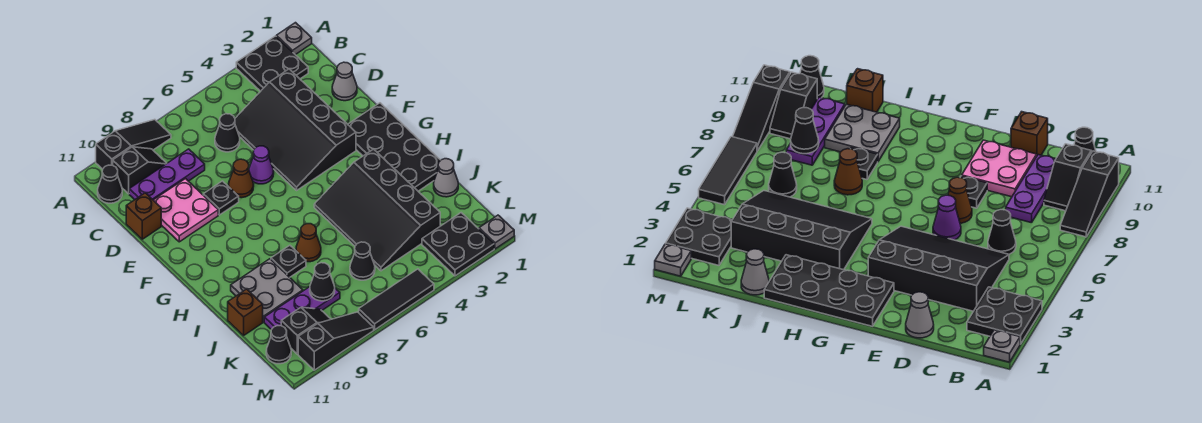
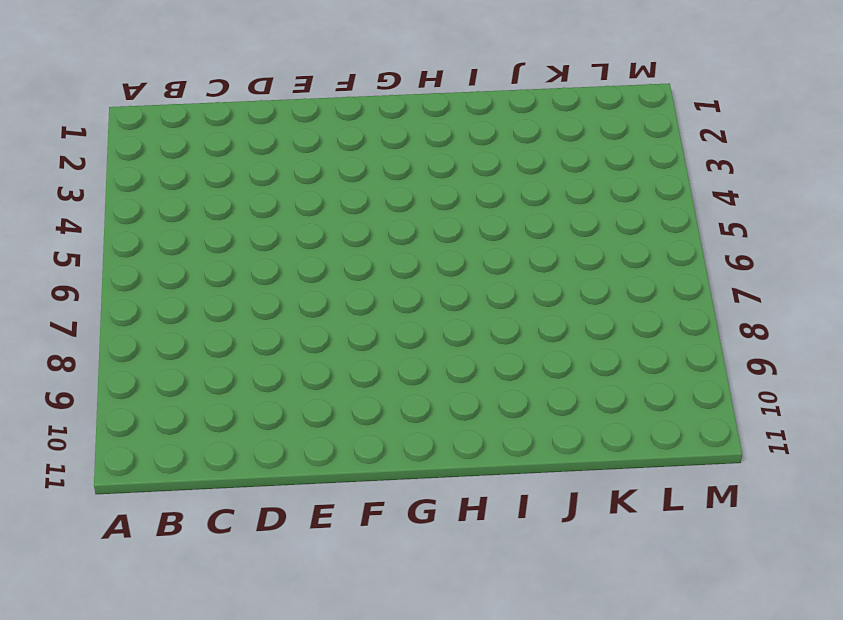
none -> grey plate A1 level 1
none -> black plate A2:B3 level 1
none -> black slope A8:A10 level 1 top 10
none -> black slope B9:B10 level 1 top 10

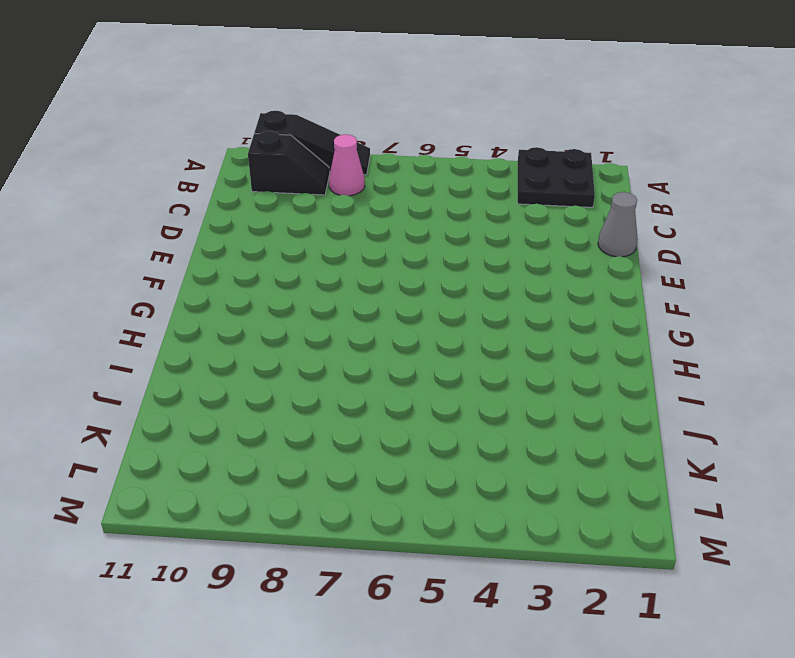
pink cone B8 level 1 -> none
none -> grey plate A1 level 1
none -> black cone B11 level 1
none -> black slope C3:F5 level 1 top 3
none -> black cone C6 level 1

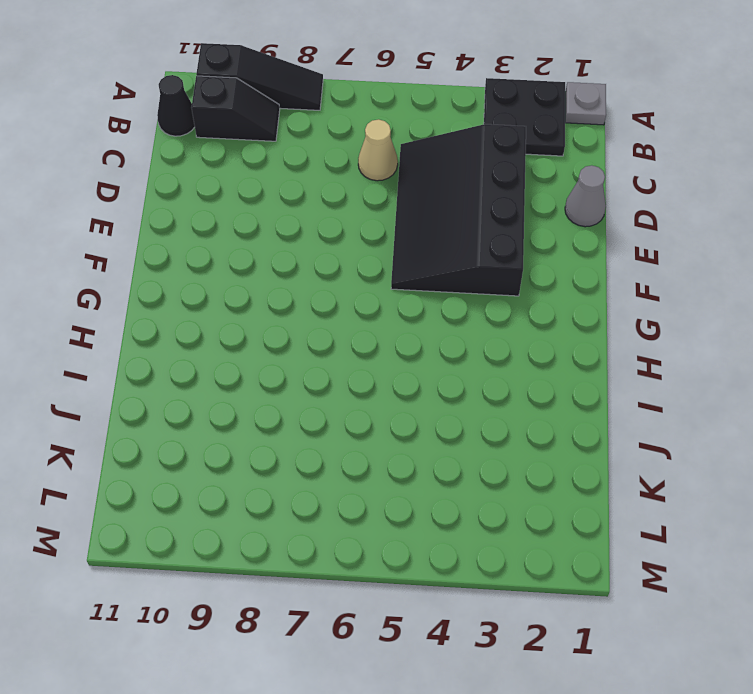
tan cone C6 level 1 -> black cone C6 level 1
none -> purple plate C8:C10 level 1
none -> pink plate D9:E10 level 1
none -> brown brick D11 level 1
none -> purple cone E6 level 1

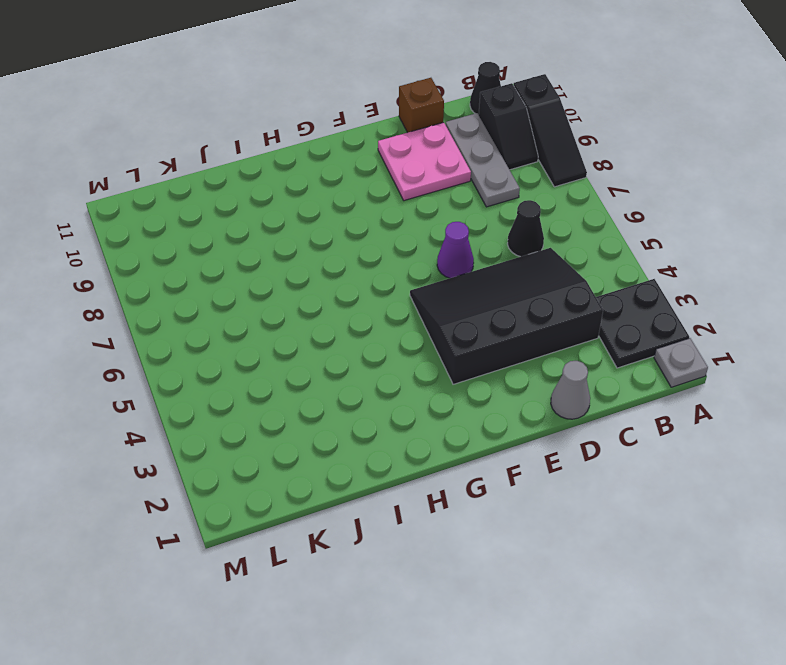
grey plate C8:C10 level 1 -> purple plate C8:C10 level 1
none -> brown cone E7 level 1
none -> black plate E8 level 1
none -> black plate F1:I2 level 1
none -> black slope H3:K5 level 1 top 3

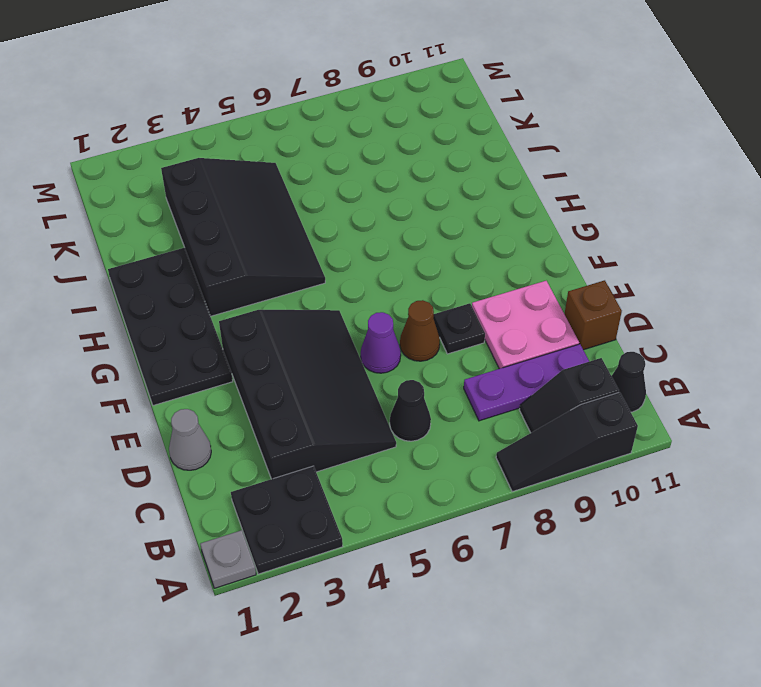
none -> brown cone I7 level 1
none -> black plate I8 level 1
none -> grey plate I9:J10 level 1
none -> grey cone J1 level 1

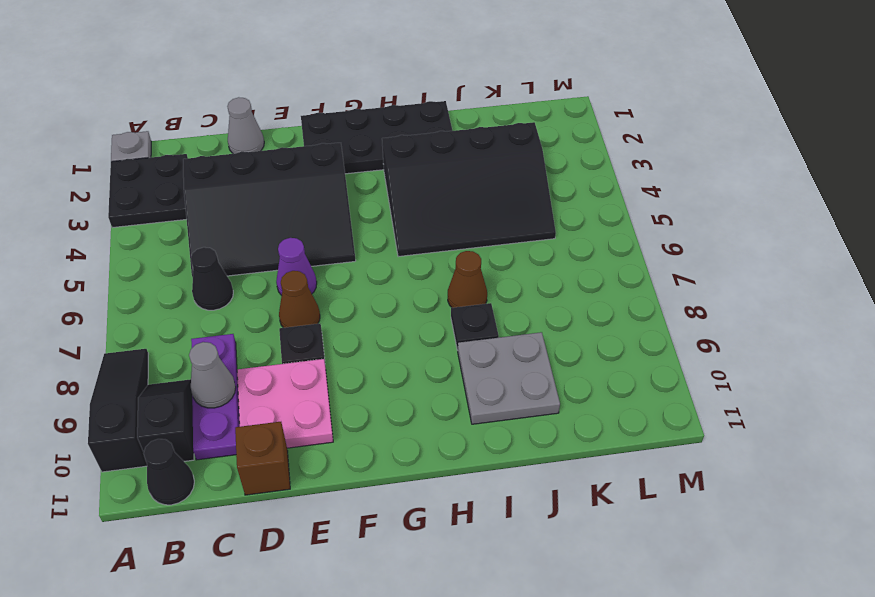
grey cone C9 level 2 -> grey cone J1 level 1
none -> brown brick J11 level 1
none -> black cone K6 level 1
none -> purple plate K8:K10 level 1
none -> black plate L2:M3 level 1

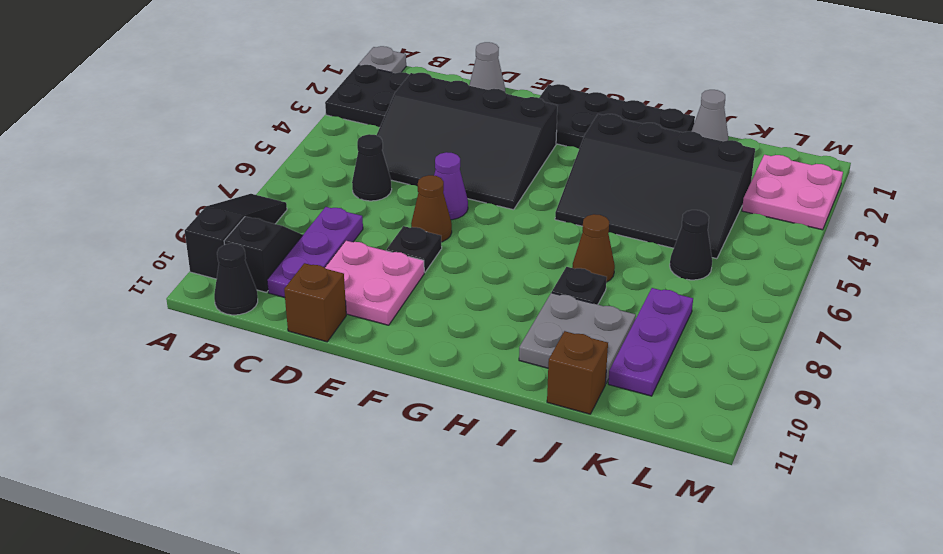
pink plate L2:M3 level 1 -> black plate L2:M3 level 1
none -> black slope L9:L10 level 1 top 10
none -> black cone L11 level 1
none -> grey plate M1 level 1
none -> black tile M5:M7 level 1

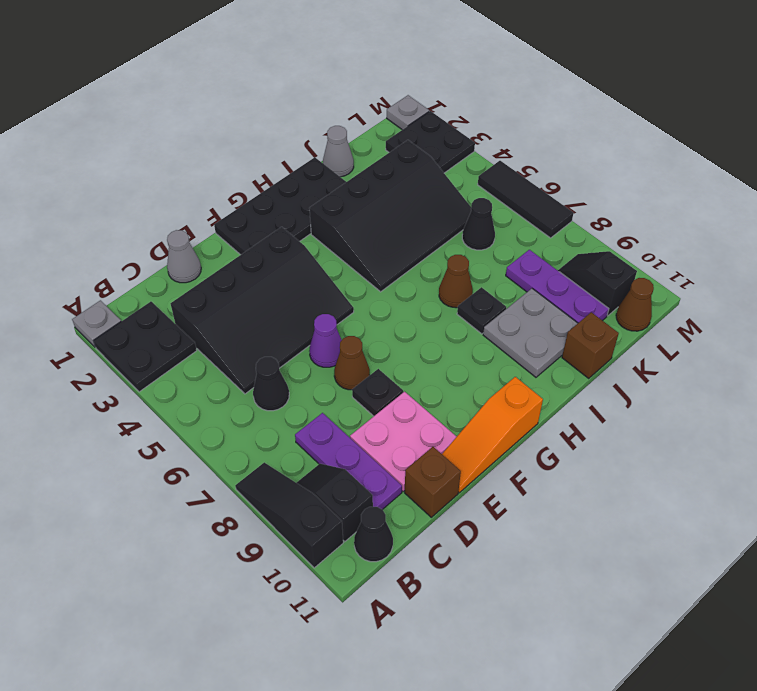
orange slope E11:G11 level 1 top G -> none
brown cone L11 level 1 -> black cone L11 level 1
none -> black slope M8:M10 level 1 top 10
none -> black cone K8 level 2

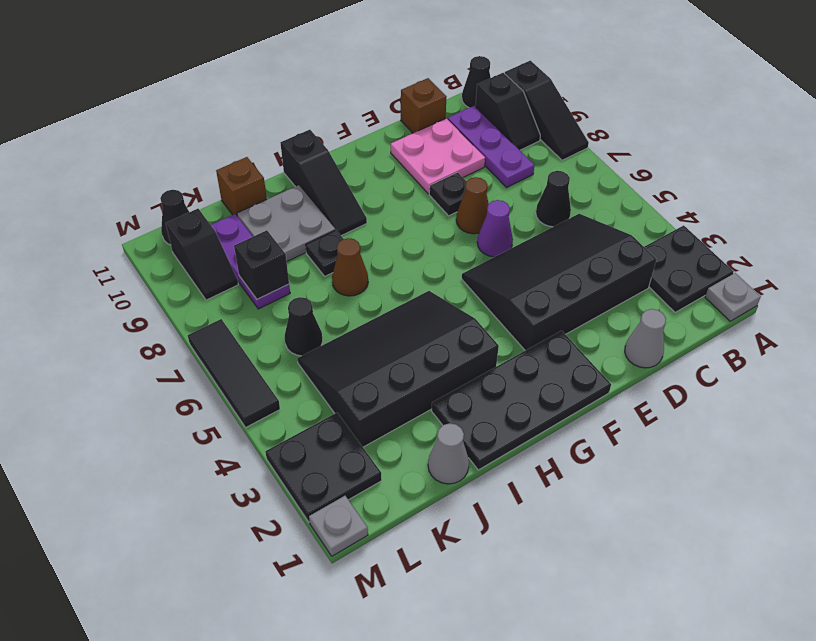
black slope H9:H11 level 1 top 11 -> black slope M8:M10 level 1 top 10
black brick K8 level 2 -> black cone K8 level 2

